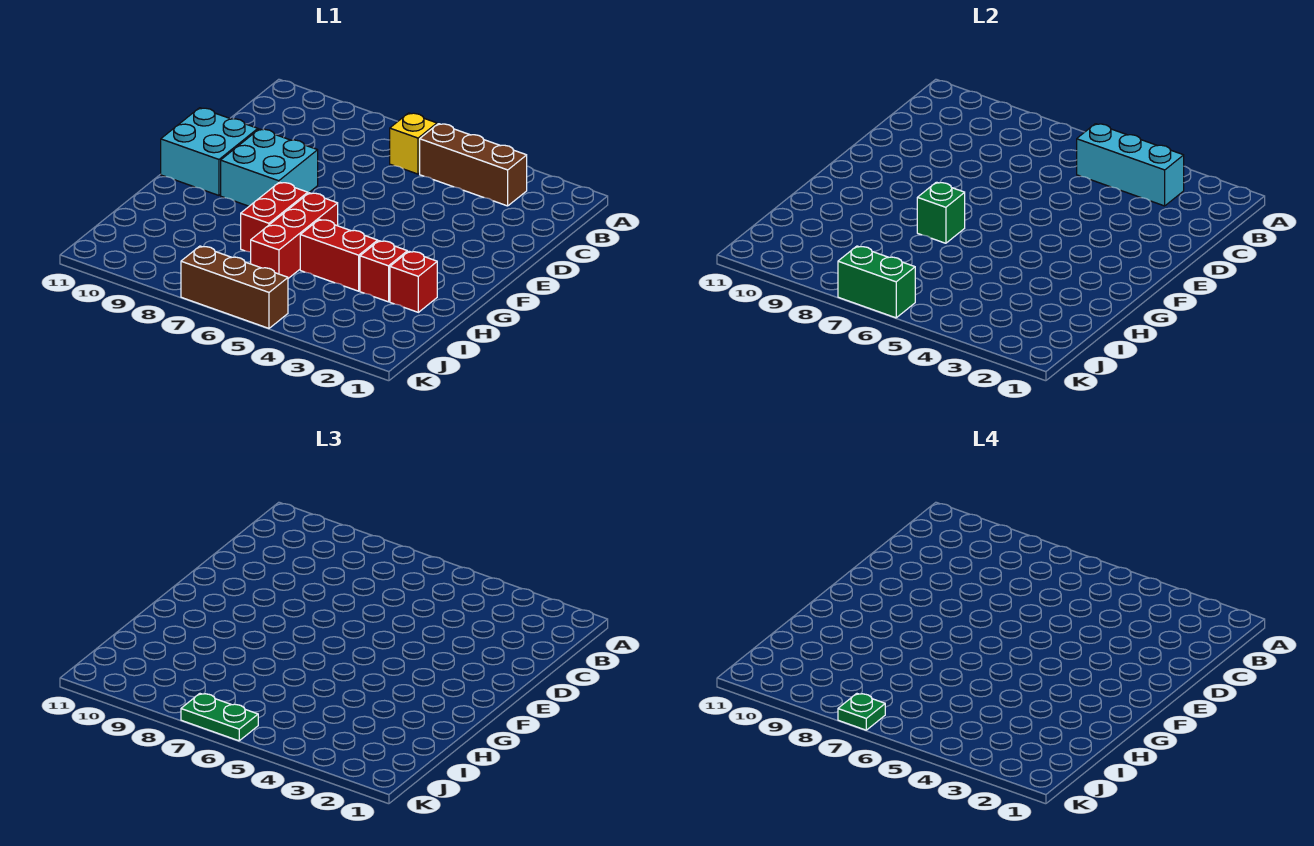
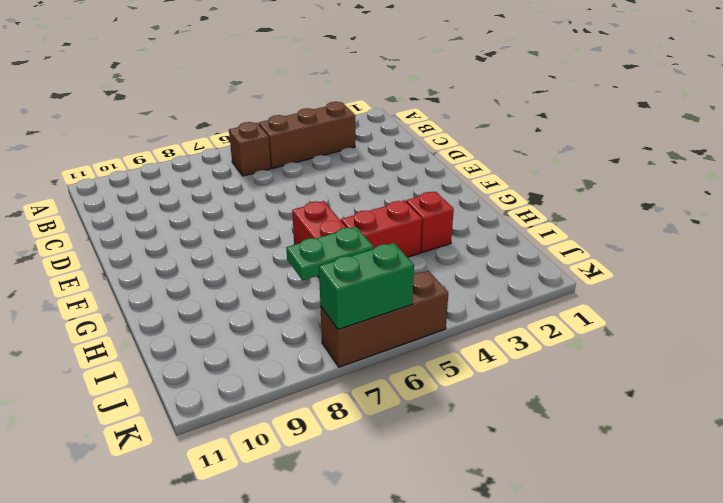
brown brick B6 level 1 -> yellow brick B6 level 1
green plate I6:I7 level 2 -> green plate K6:K7 level 3
none -> cyan brick E8:F9 level 1
none -> cyan brick E10:F11 level 1
none -> red brick G7:H7 level 1

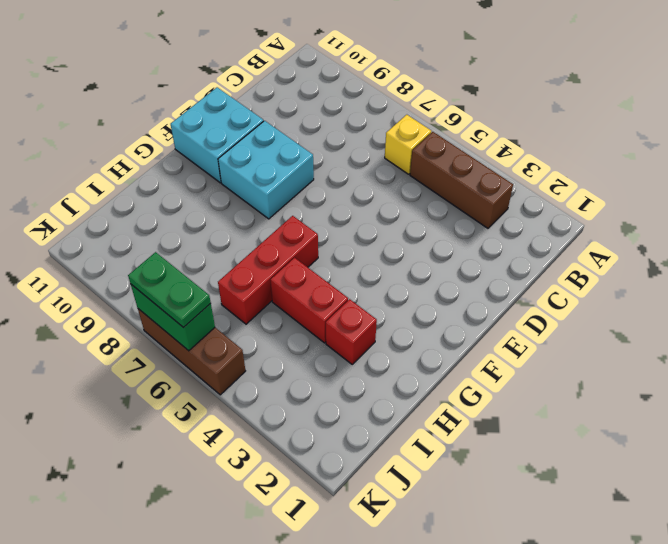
none -> red brick G7:H7 level 1
none -> red brick H2 level 1
none -> cyan brick B3:B5 level 2

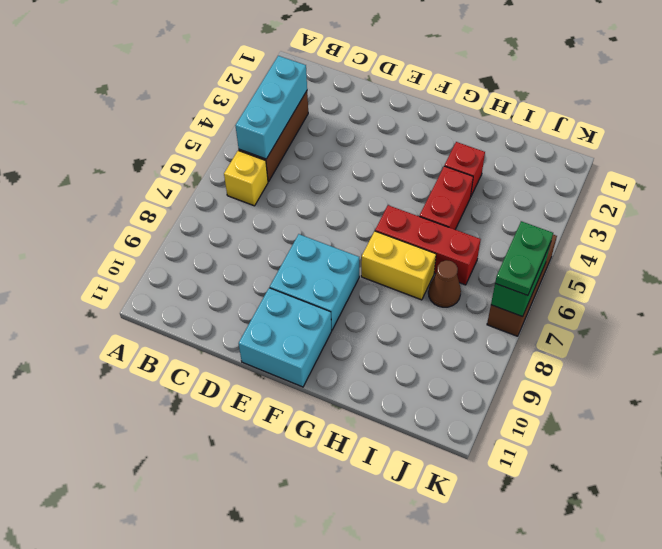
yellow brick G7:H7 level 1 -> red brick G7:H7 level 1
brown cone I7 level 1 -> none
none -> red brick H2 level 1
none -> green brick G7 level 2
none -> green plate K7 level 4

